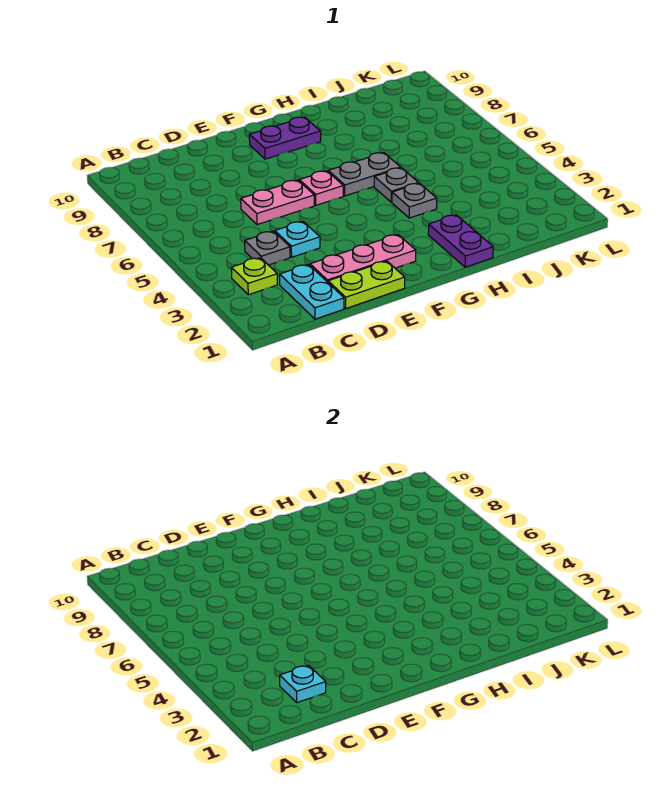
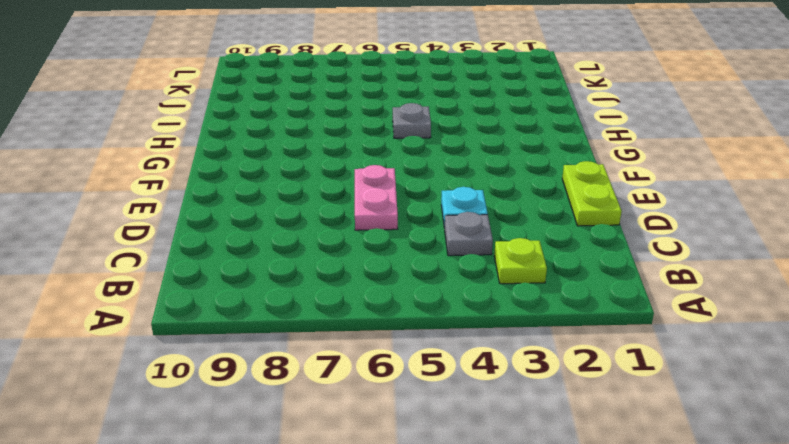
none -> cyan plate C1:C2 level 1
none -> pink plate D2:F2 level 1
none -> pink plate F6 level 1

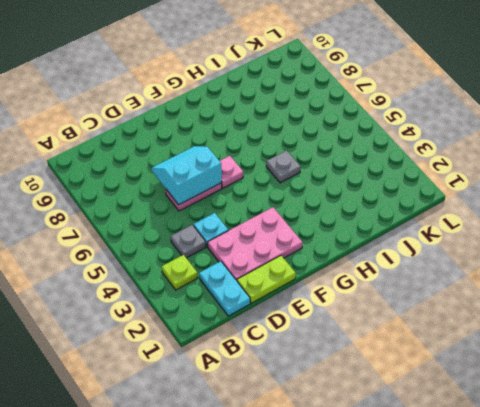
pink plate D2:F3 level 1 -> pink plate D2:F2 level 1
cyan slope D6:E7 level 2 top 6 -> none
none -> purple plate F9:G9 level 1
none -> grey plate G6:H6 level 1
none -> purple plate H1:H2 level 1

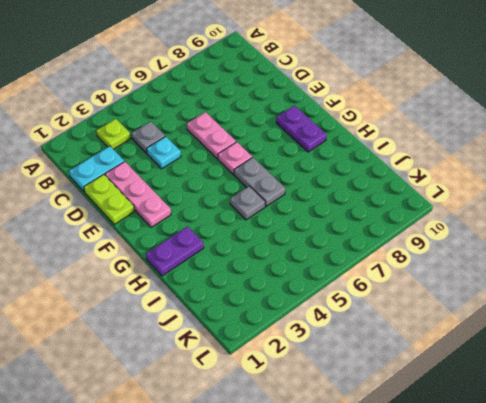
none -> grey plate H4 level 1
none -> cyan plate C2 level 2

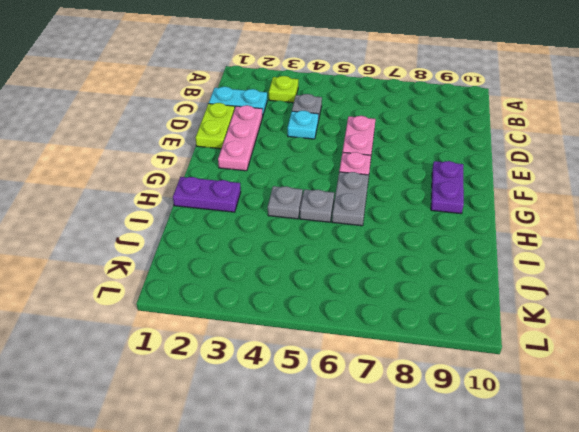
none -> cyan plate C2 level 2

